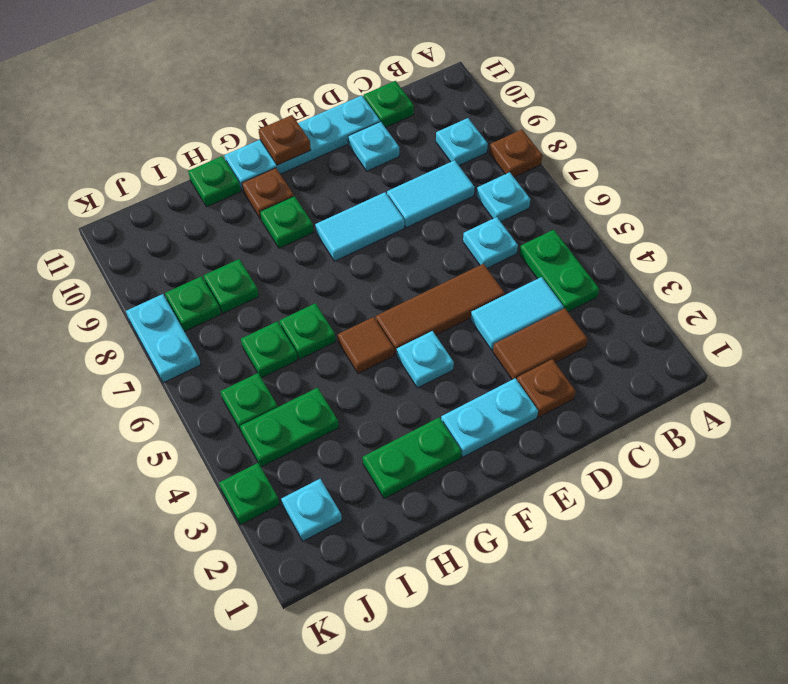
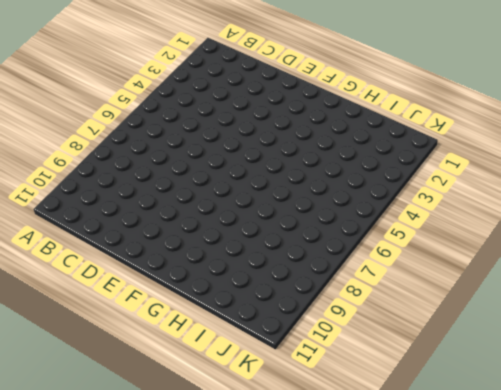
none -> brown plate A8 level 1
none -> green plate B4:B5 level 1
none -> cyan plate B7 level 1
none -> cyan plate B9 level 1

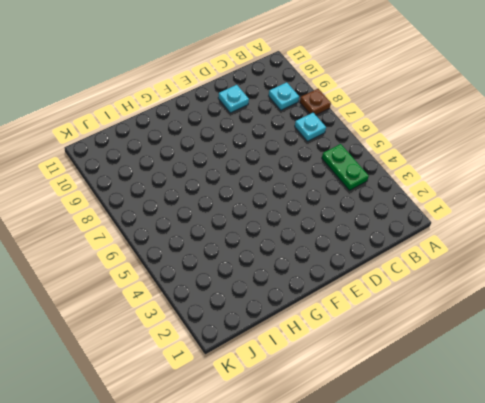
none -> brown tile C3:D3 level 1
none -> cyan tile C4:D4 level 1
none -> cyan plate C6 level 1
none -> cyan tile C8:D8 level 1

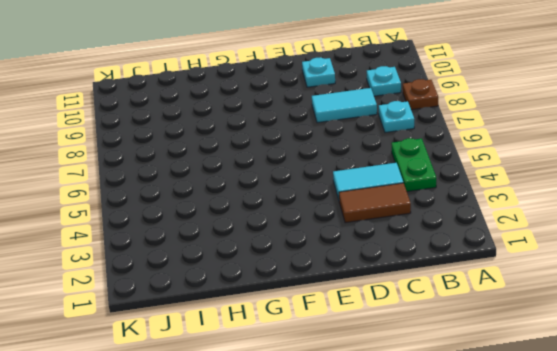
none -> cyan plate C6 level 1
none -> green plate C11 level 1
none -> brown plate D2 level 1
none -> brown tile D5:F5 level 1

